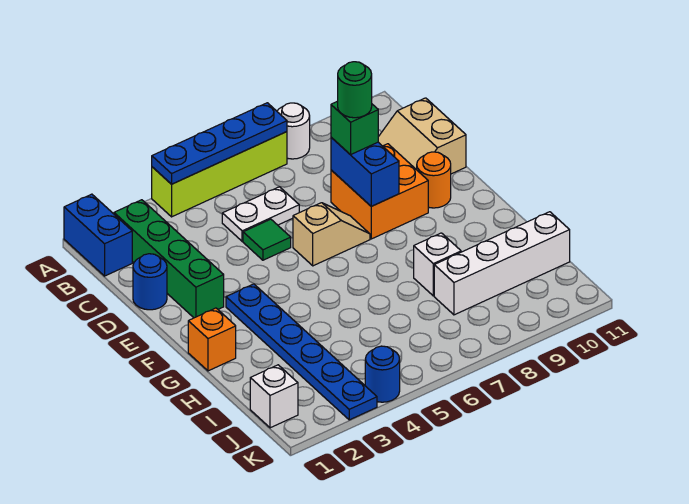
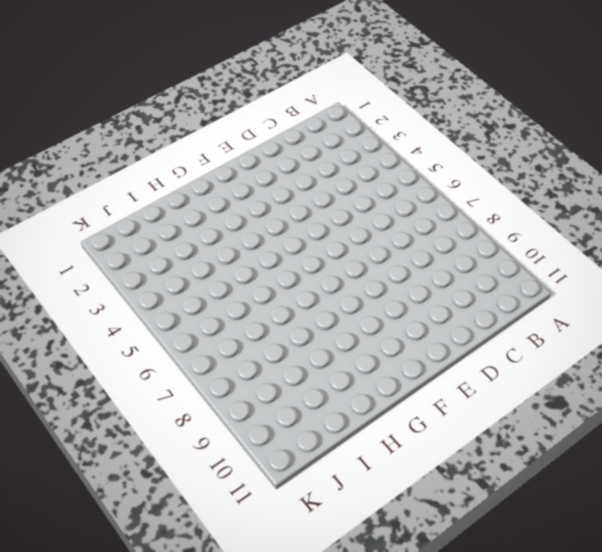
none -> blue brick A1:B1 level 1
none -> lime brick A4:A7 level 1
none -> white round brick A8 level 1

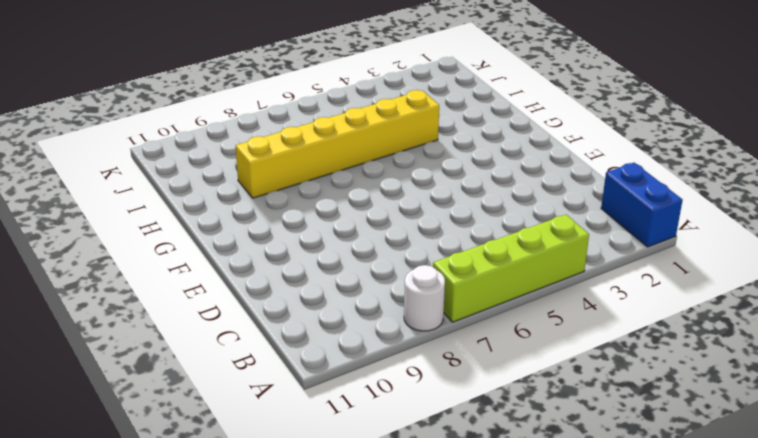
yellow brick H4:H9 level 1 -> white brick H8 level 1
none -> green brick B2:E2 level 1
none -> white plate C5:C6 level 1
none -> tan slope C10:D11 level 1 top 11

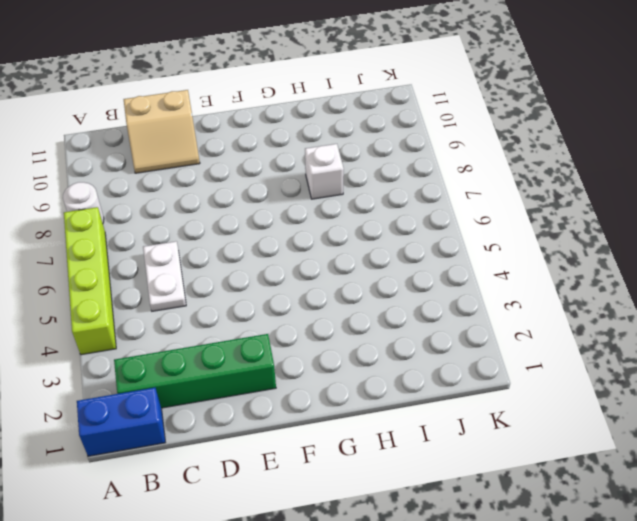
none -> blue round brick D1 level 1
none -> green tile D5 level 1
none -> orange brick D8:E9 level 1

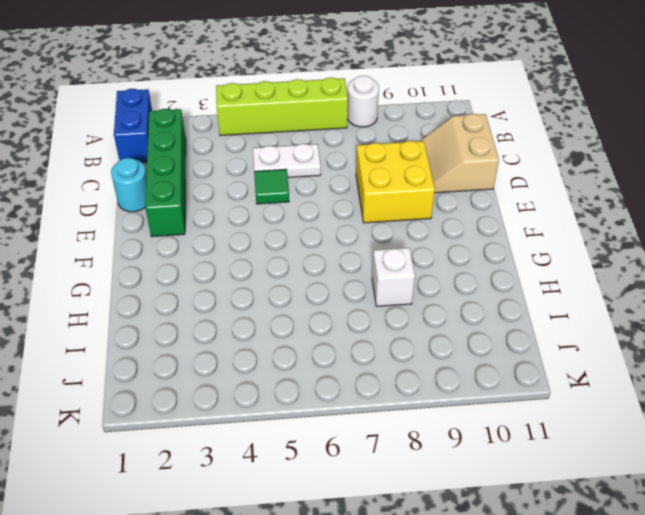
cyan round brick D1 level 1 -> blue round brick D1 level 1
yellow brick D8:E9 level 1 -> orange brick D8:E9 level 1
none -> tan slope E6:E7 level 1 top 6
none -> orange round brick E10 level 1
none -> blue plate F3:K3 level 1

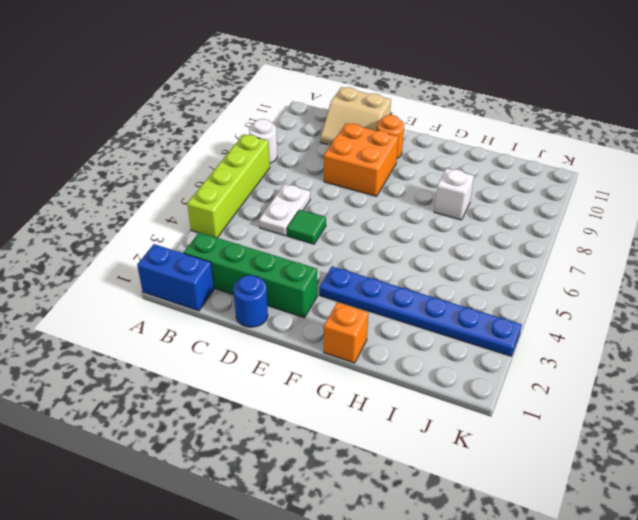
none -> tan slope E6:E7 level 1 top 6
none -> white brick I8:I11 level 1
none -> white brick J1 level 1

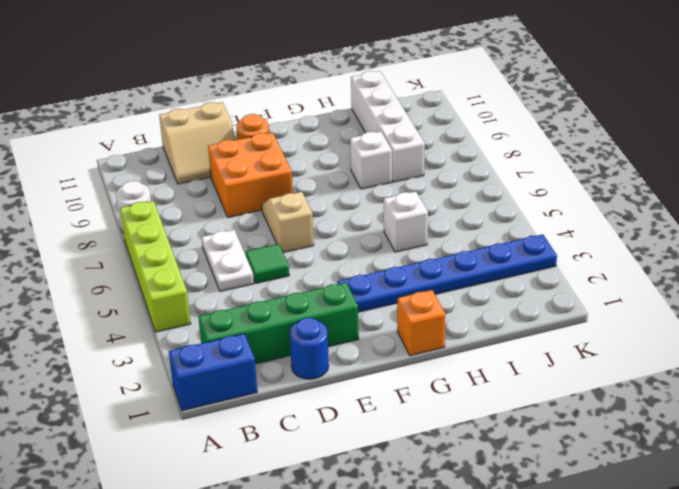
white brick H5 level 1 -> white brick J1 level 1
none -> blue round brick K4 level 1
none -> blue plate A4:A7 level 2
none -> blue brick D8:E8 level 2

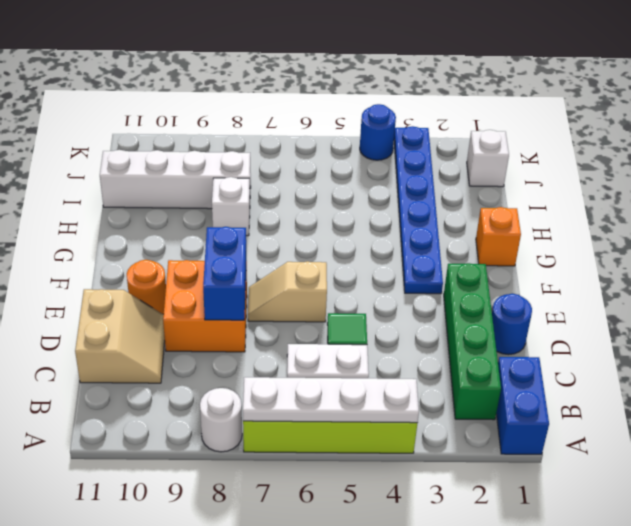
white plate A4:A7 level 2 -> blue plate A4:A7 level 2
none -> green brick D8 level 3
none -> green round brick D8 level 4

